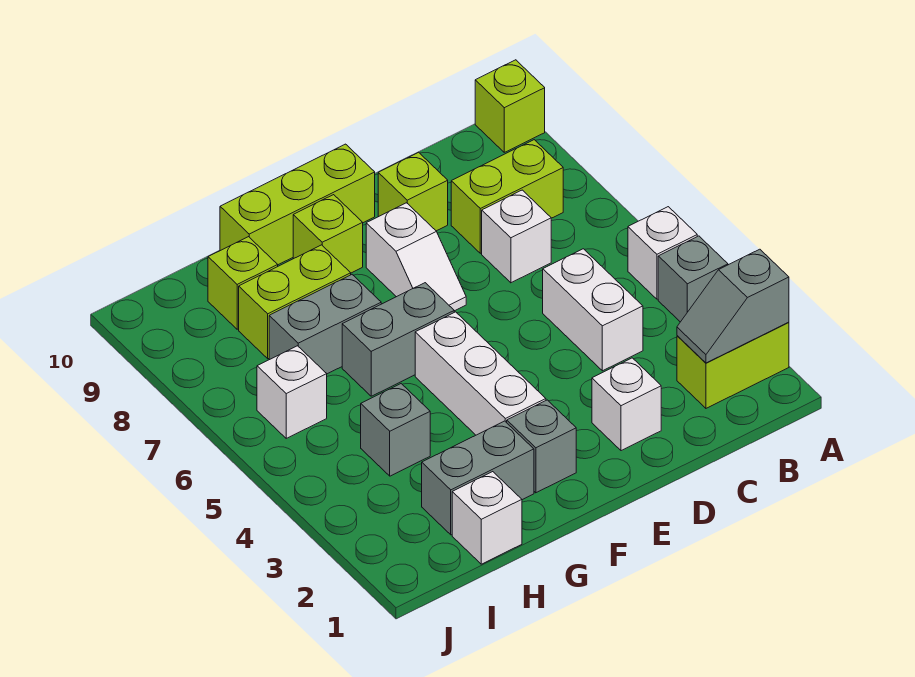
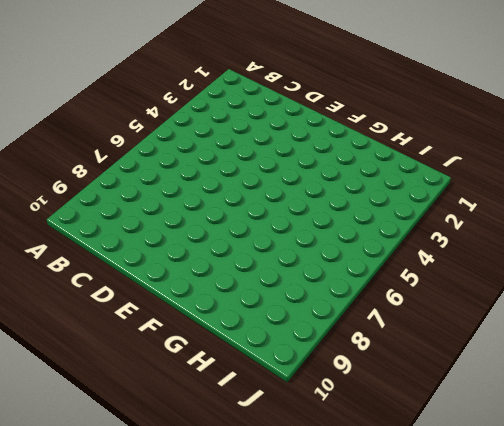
none -> lime brick A2:B2 level 1
none -> grey brick A4 level 1
none -> white brick A5 level 1

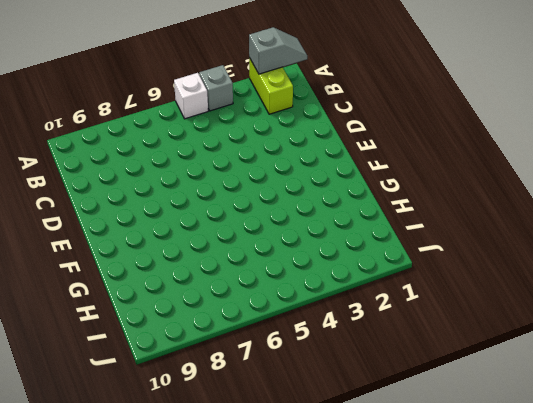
grey slope A1:A2 level 2 top 2 -> grey slope A2:B2 level 2 top A
none -> lime brick A10 level 1
none -> lime brick B8:C8 level 1
none -> white brick C4:C5 level 1

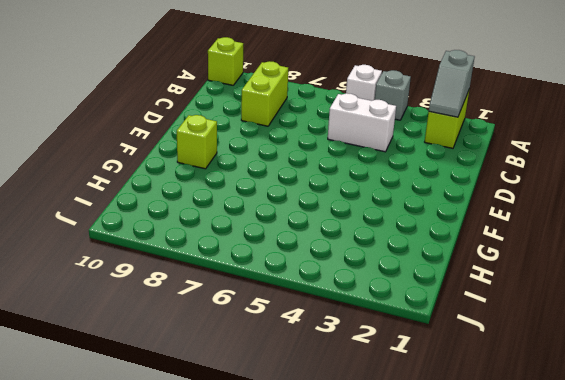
none -> white brick C7 level 1
none -> white brick D2 level 1
none -> lime brick D9 level 1

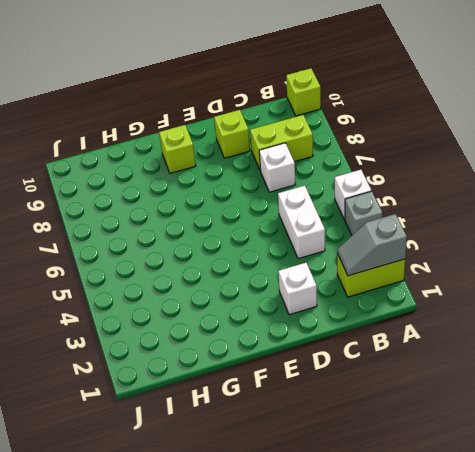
none -> white slope E7:E8 level 1 top 8
none -> lime brick E10:G10 level 1
none -> grey brick F2 level 1

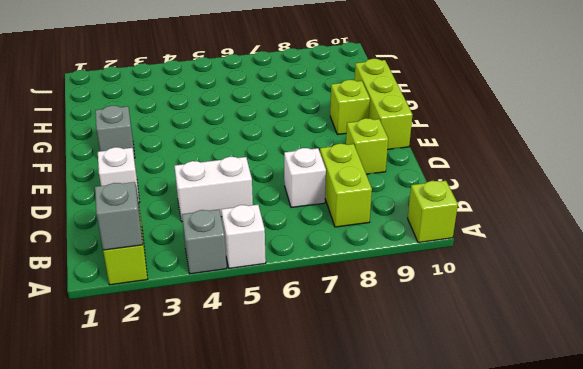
none -> white slope E7:E8 level 1 top 8
none -> white brick F3:F5 level 1
none -> grey brick F6:G6 level 1

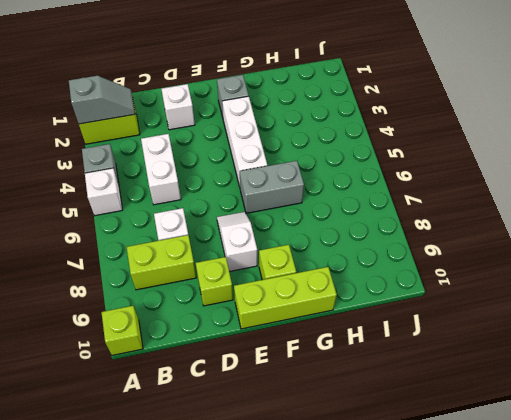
none -> grey brick G2:H2 level 1
none -> grey brick G7:H7 level 1
none -> lime brick G8:H8 level 1

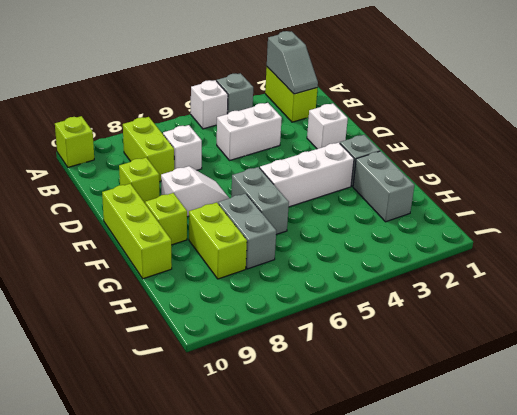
none -> white brick H1 level 1
none -> grey brick H4 level 1
none -> lime brick H9 level 1

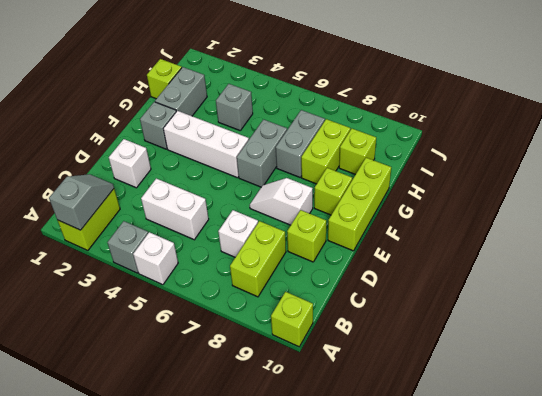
lime brick H1 level 1 -> white brick H1 level 1
none -> white brick I6 level 1

